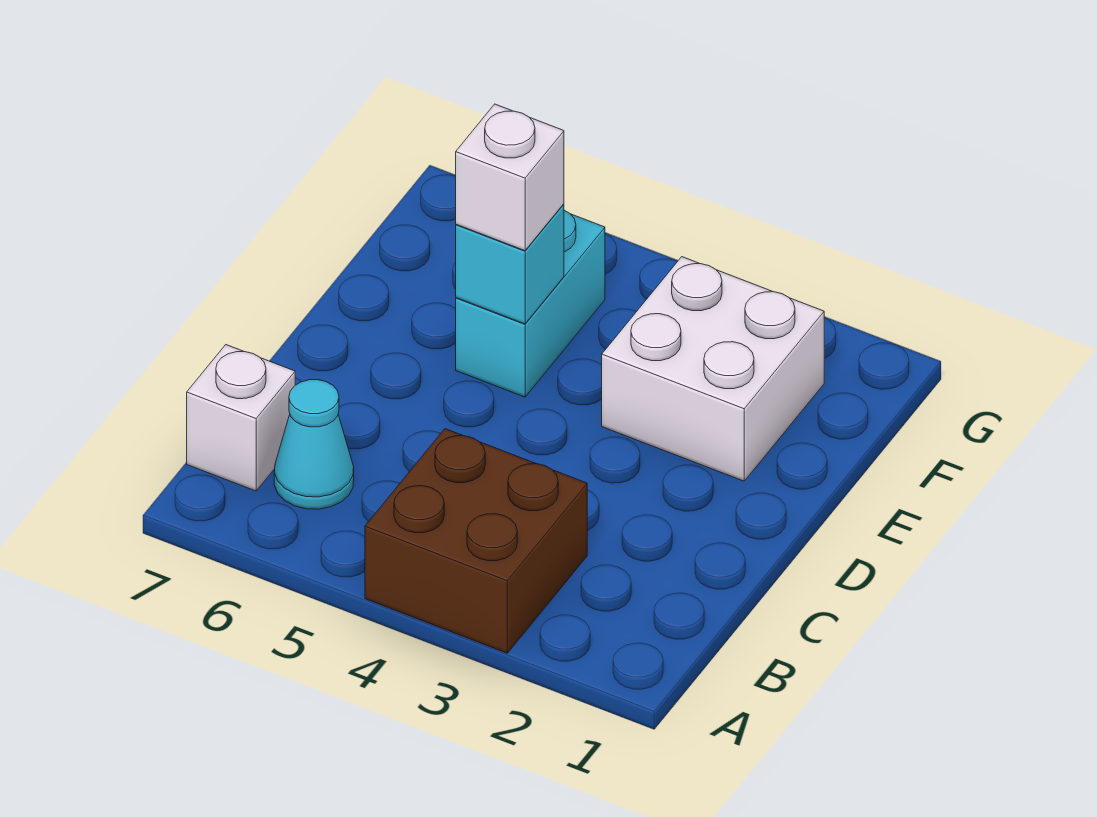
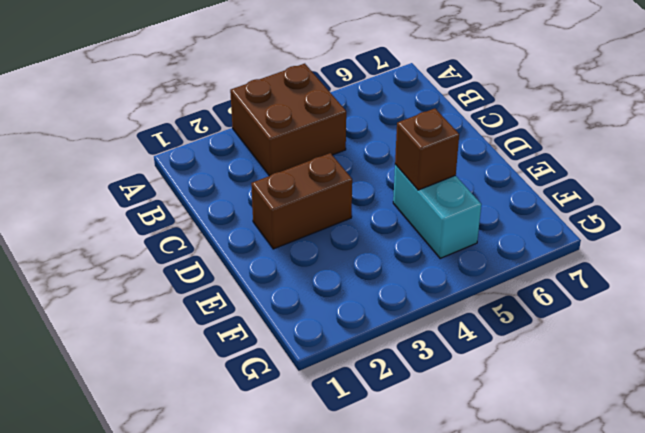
brown brick D2:D3 level 1 -> none
brown brick E5 level 2 -> cyan brick E5 level 2
none -> cyan cone B6 level 1
none -> white brick B7 level 1

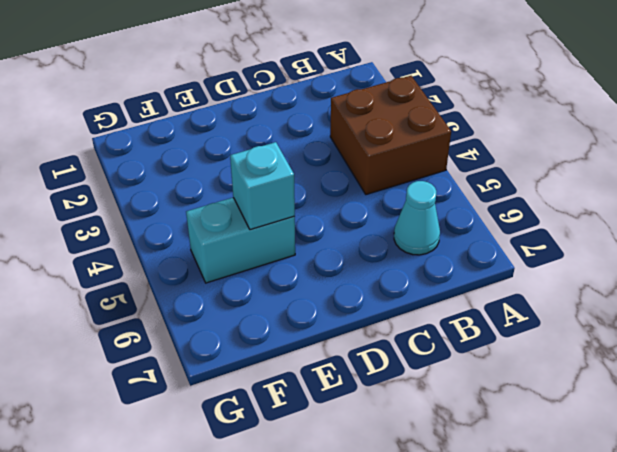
none -> white brick B7 level 1
none -> white brick E2:F3 level 1

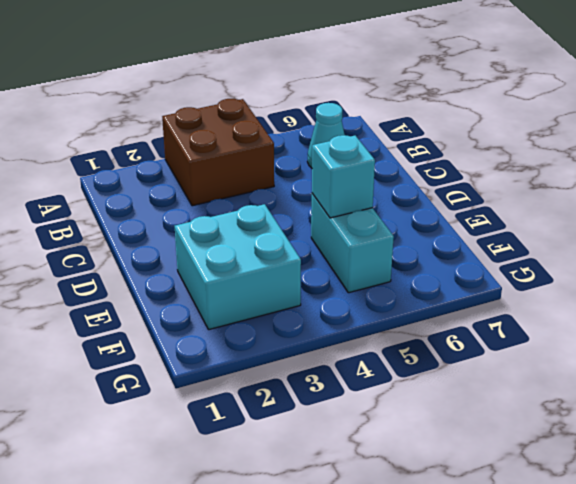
cyan brick E2:F3 level 1 -> white brick E2:F3 level 1
none -> white brick B7 level 1
none -> white brick E5 level 3

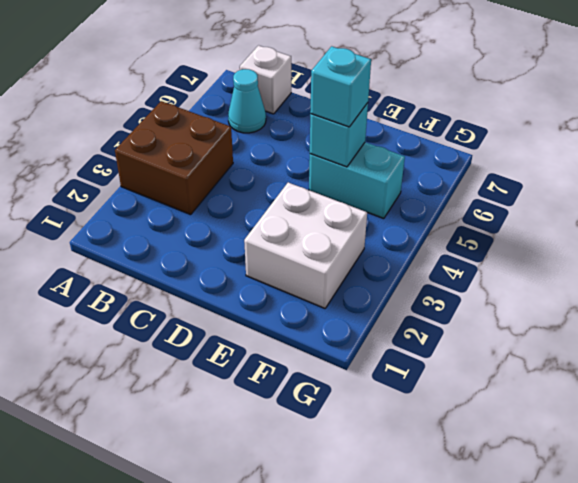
cyan brick E5 level 3 -> white brick E5 level 3

